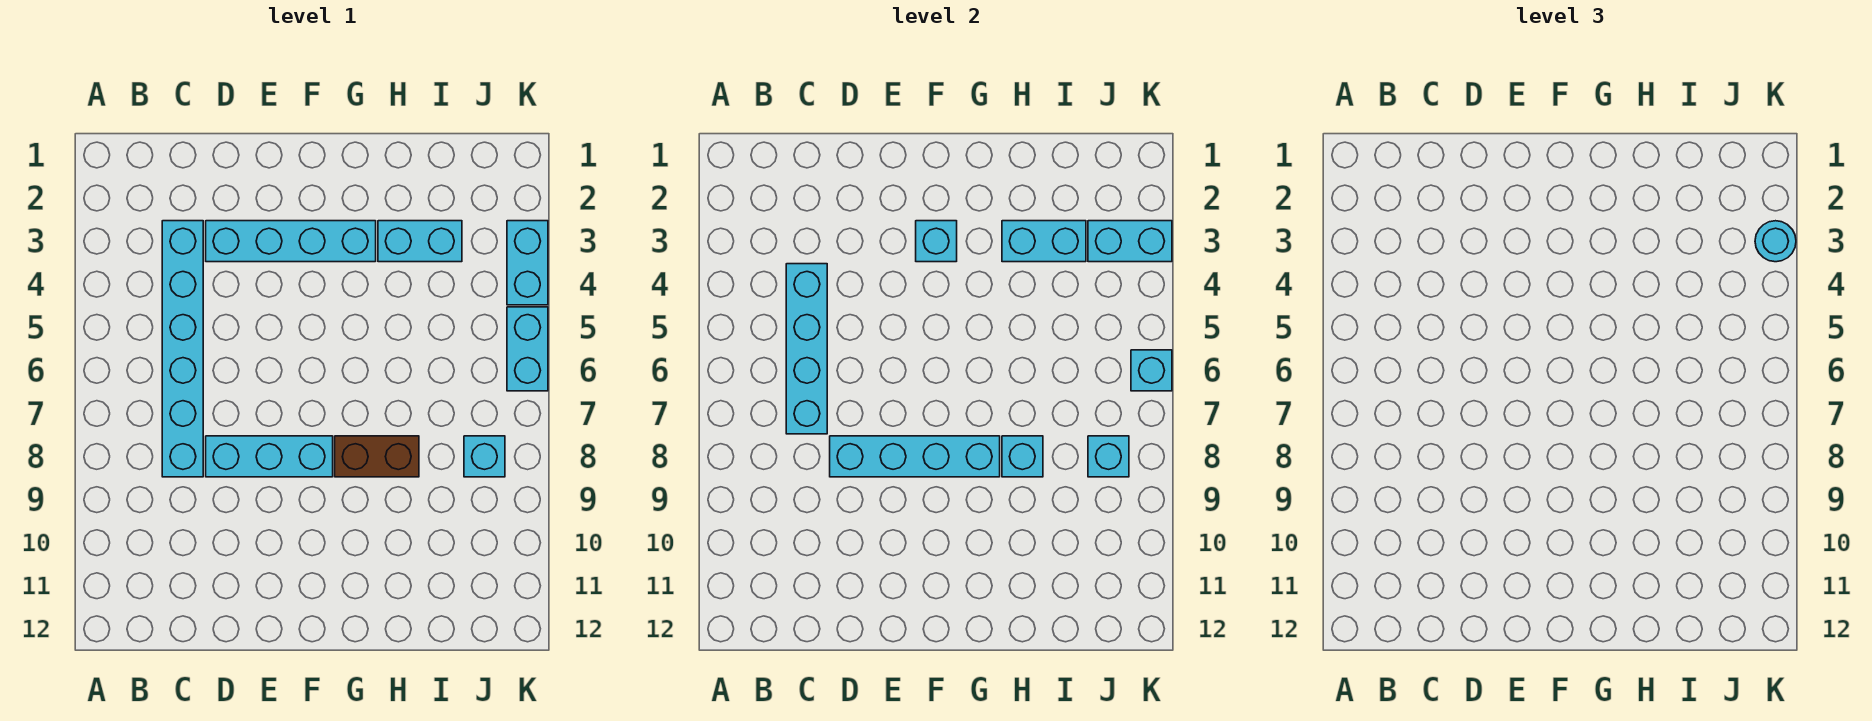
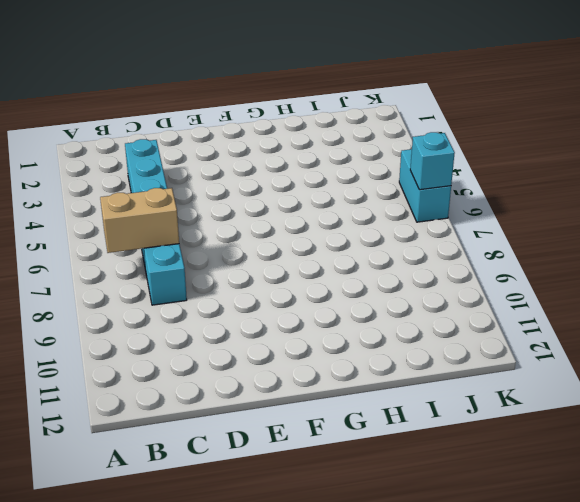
tan brick B7:C7 level 2 -> cyan brick C4:C7 level 2
none -> cyan brick D3:G3 level 1
none -> cyan brick D8:F8 level 1
none -> brown brick G8:H8 level 1

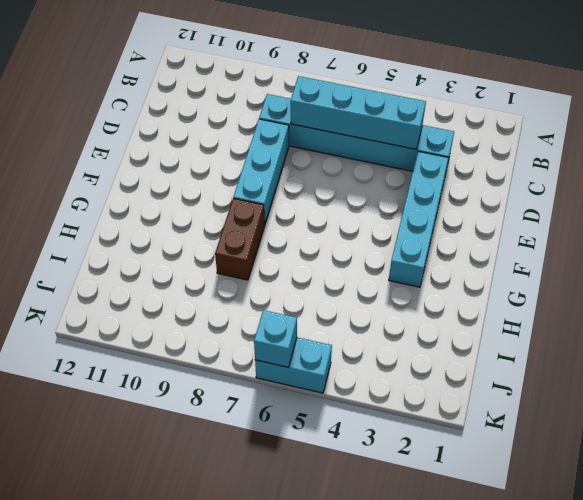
none -> cyan brick H3:I3 level 1
none -> cyan brick J8 level 1
none -> cyan brick K3:K4 level 1

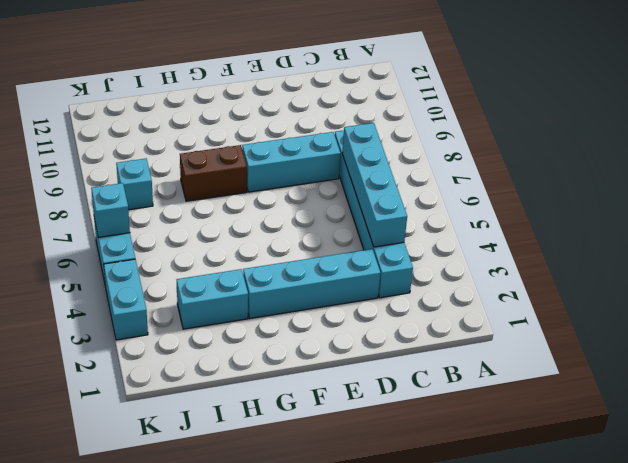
none -> cyan brick D8:G8 level 2
none -> cyan brick F3 level 2
none -> cyan brick H3:I3 level 2

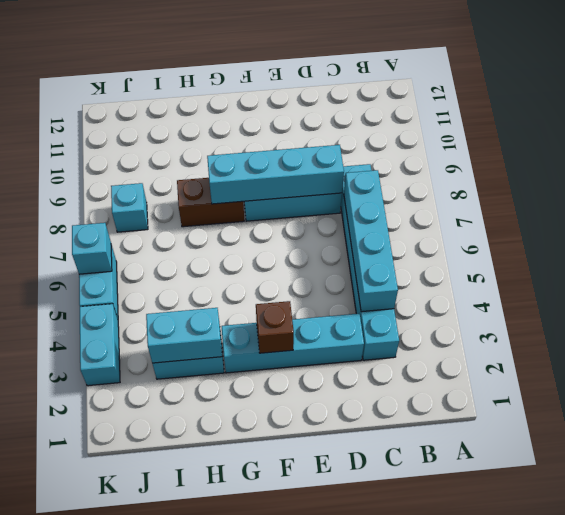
brown brick F3 level 2 -> cyan brick F3 level 2
none -> cyan brick H8 level 2
none -> cyan brick J3:K3 level 2
none -> cyan brick J8 level 2

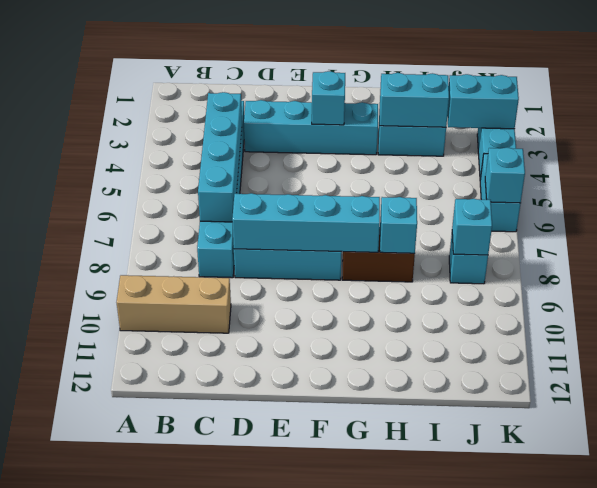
tan brick A10:C10 level 1 -> none
none -> cyan round brick K3 level 3

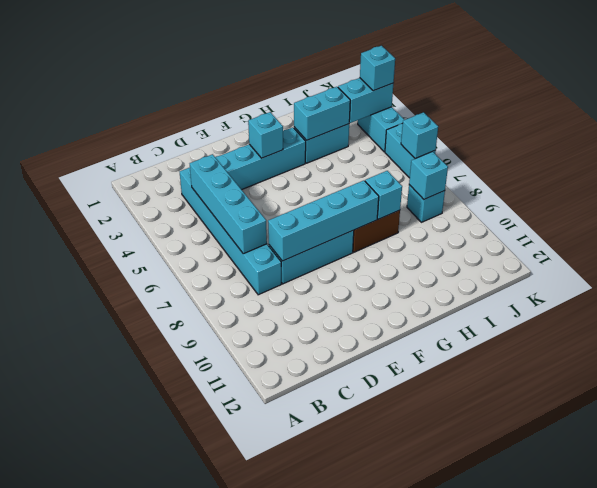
cyan brick K3 level 3 -> cyan round brick K3 level 3

